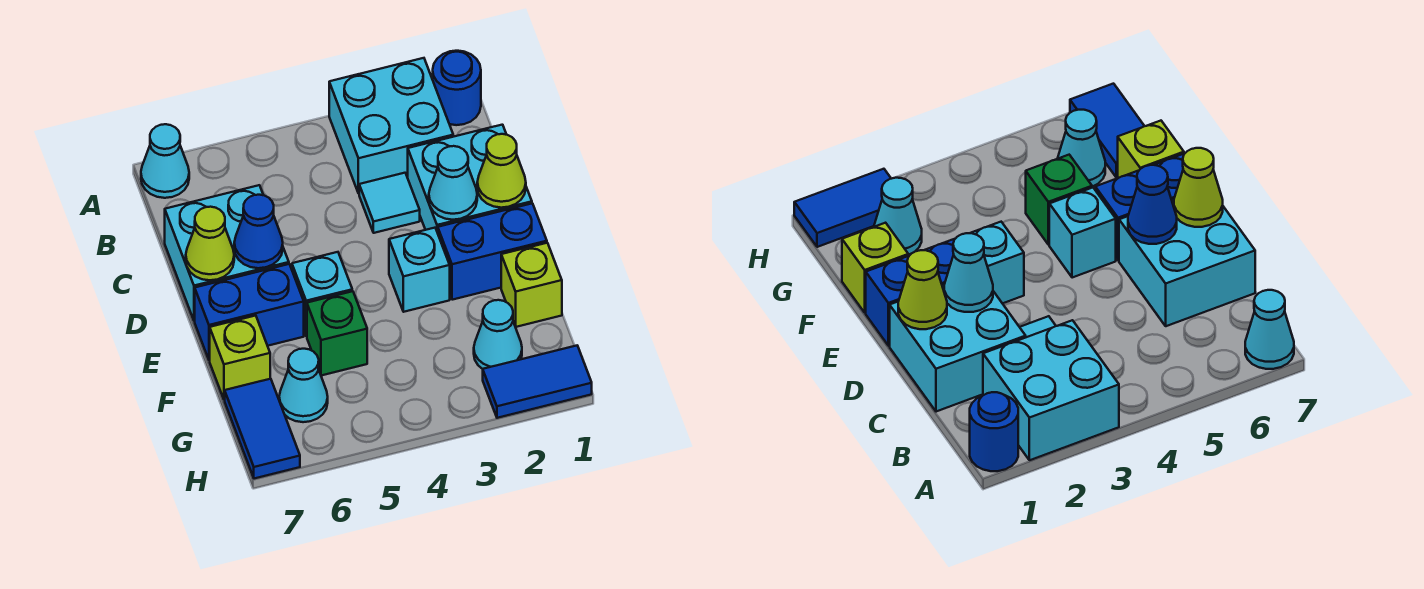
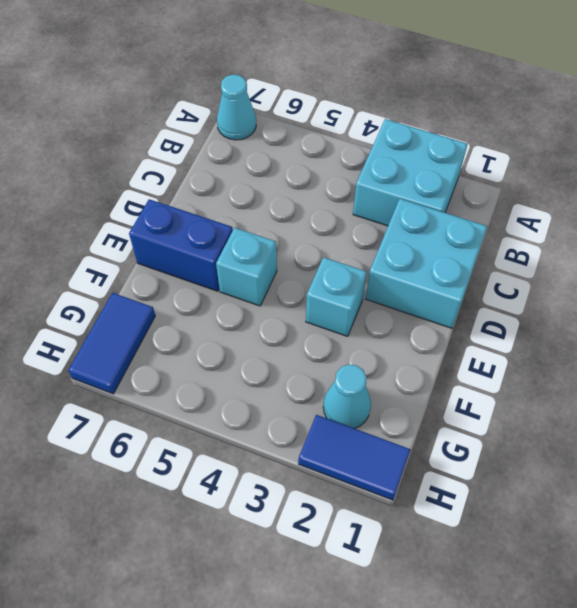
none -> blue round brick A1 level 1
none -> cyan tile C3 level 1
none -> cyan brick C6:D7 level 1

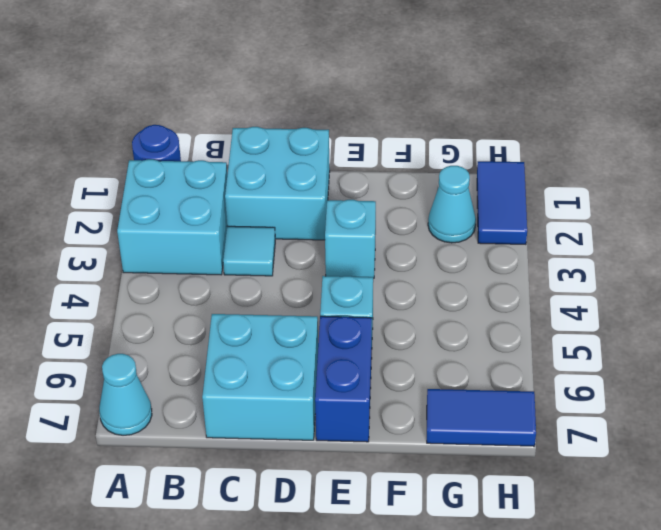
none -> blue brick E1:E2 level 1
none -> lime brick F1 level 1
none -> green brick F5 level 1

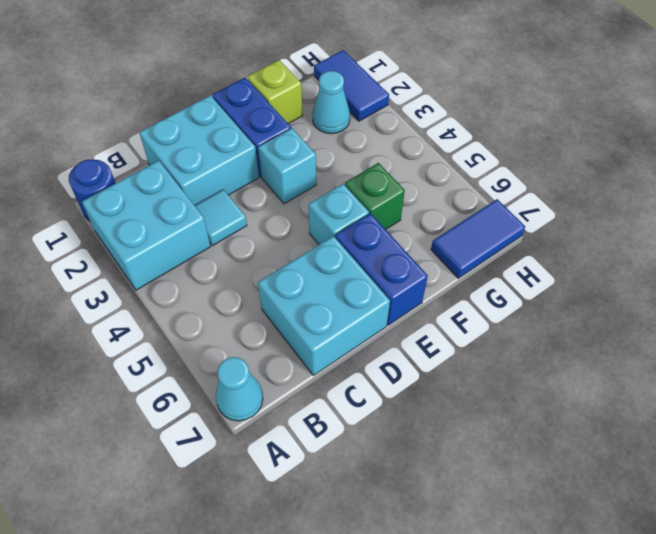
none -> lime brick F7 level 1
none -> cyan cone G6 level 1
none -> lime cone D1 level 2

